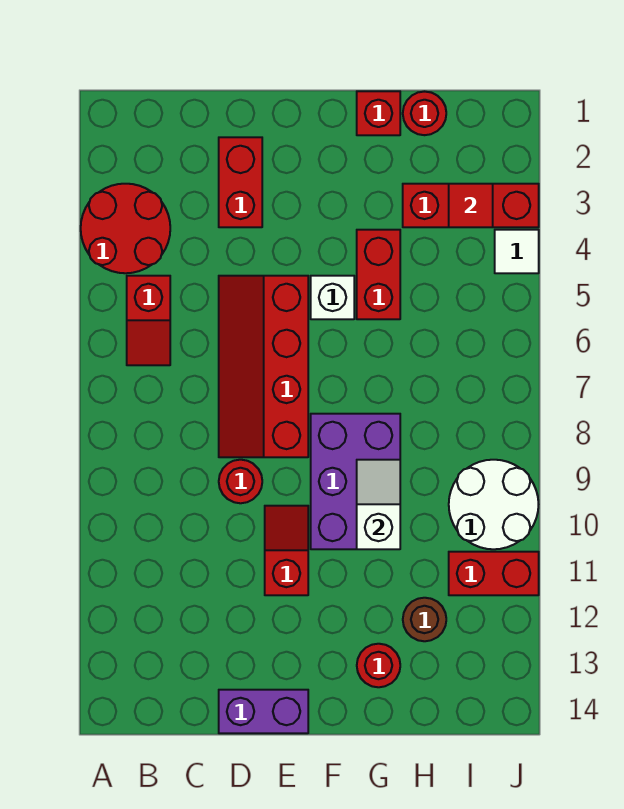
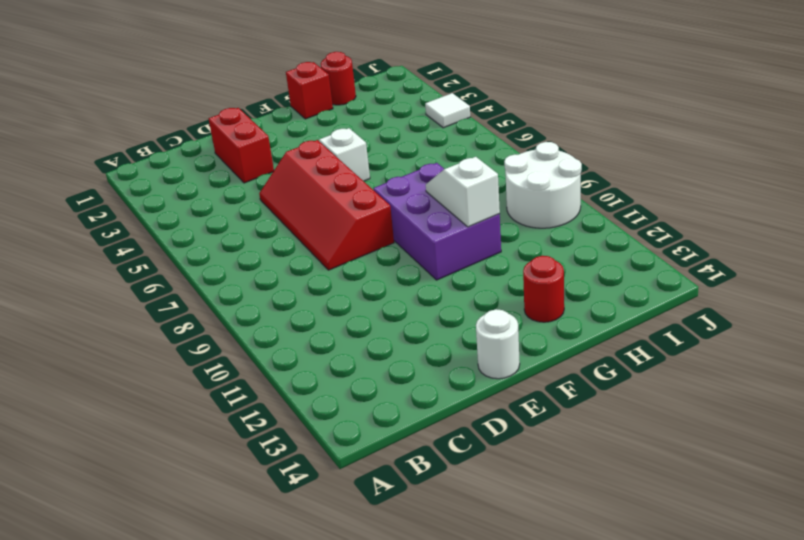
white round brick E14 level 1 -> purple brick D14:E14 level 1
none -> red round brick A3:B4 level 1
none -> red slope B5:B6 level 1 top 5
none -> red round brick D9 level 1

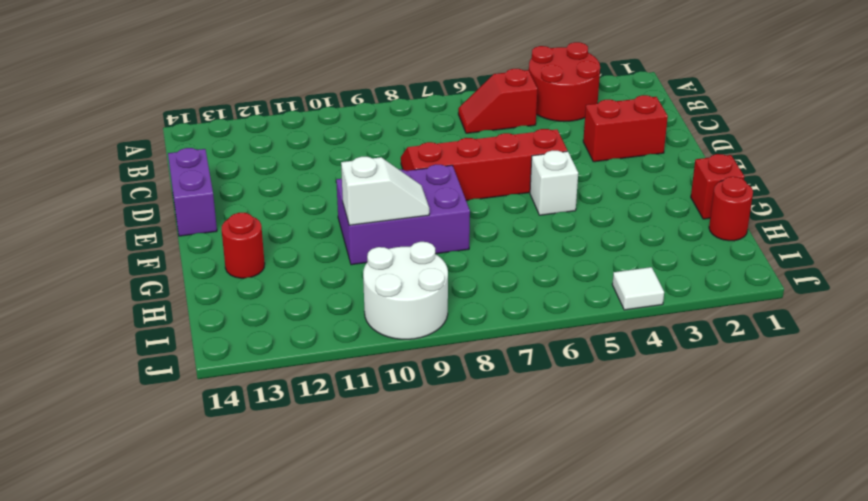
none -> red round brick D9 level 1
none -> red slope E10:E11 level 1 top 11
none -> red brick G4:G5 level 1

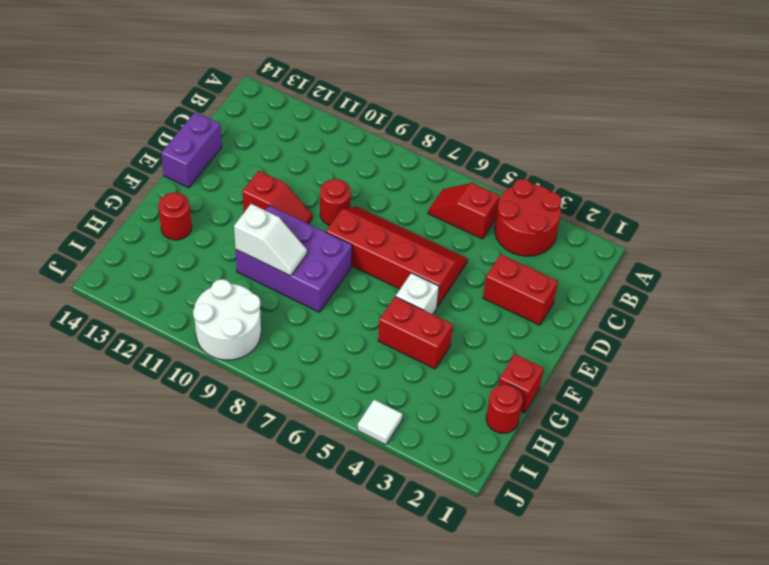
none -> red brick H3:J3 level 1
none -> brown round brick H12 level 1
none -> red brick I11:J11 level 1

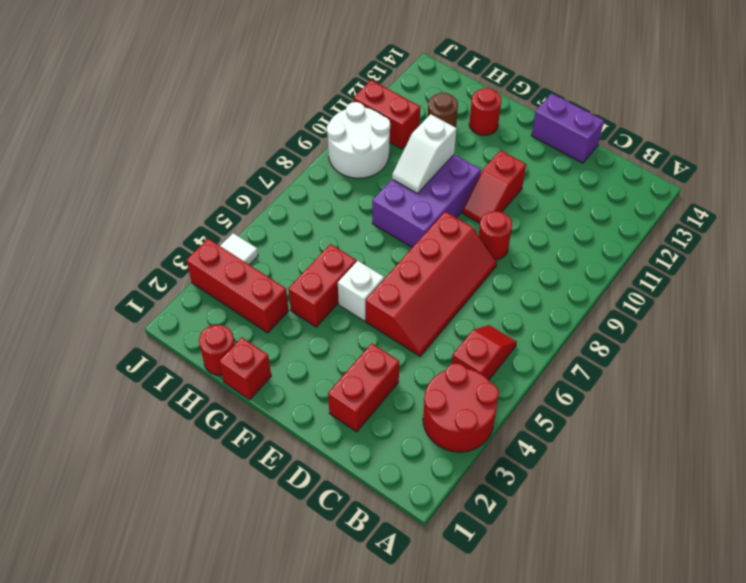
none -> red tile I3 level 2

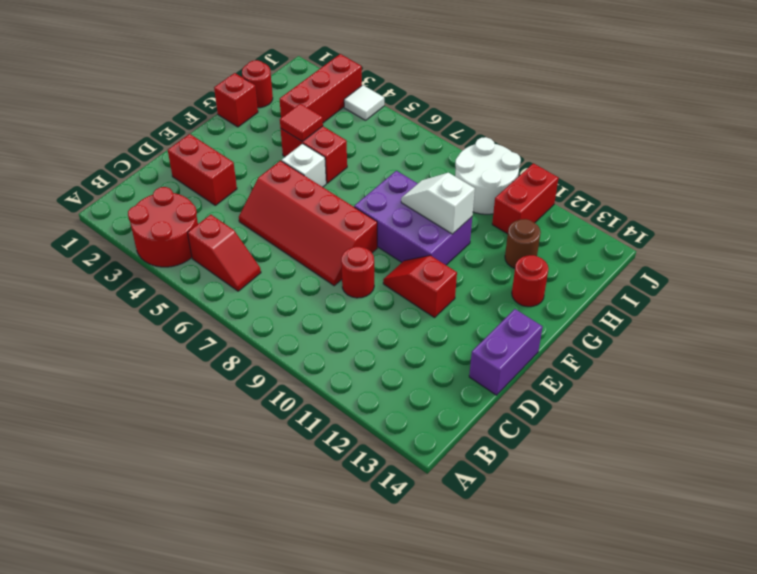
red tile G4 level 2 -> red tile I3 level 2

